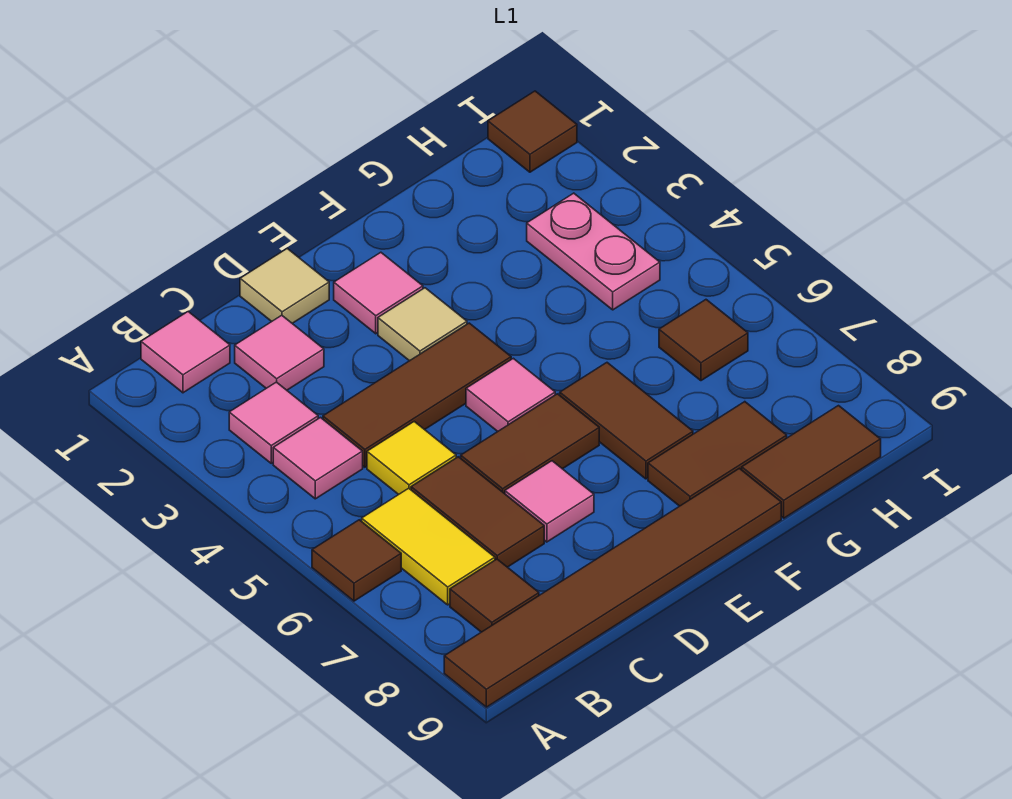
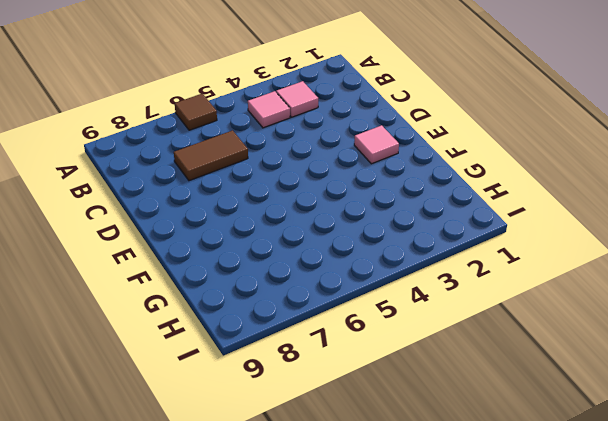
none -> brown tile A9:F9 level 1
none -> pink tile B1 level 1
none -> yellow tile B6:B7 level 1

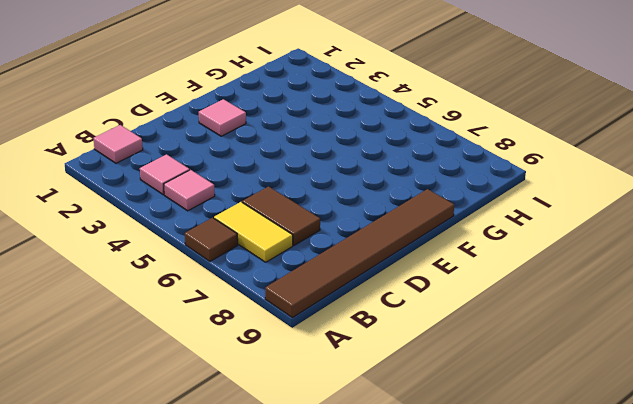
none -> brown tile B8 level 1
none -> pink tile C2 level 1
none -> brown tile C4:E4 level 1

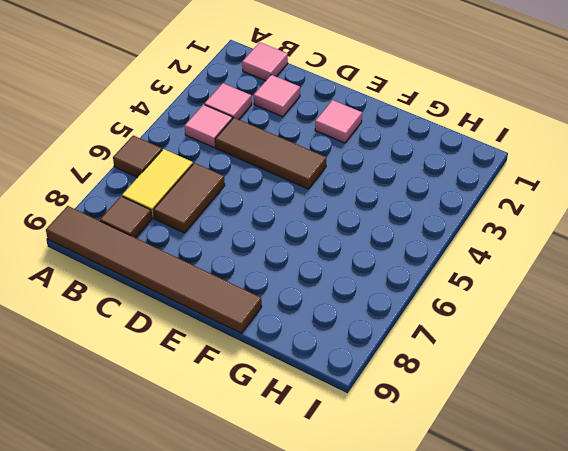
none -> yellow tile C5 level 1
none -> tan tile D1 level 1
none -> brown tile D6:E6 level 1

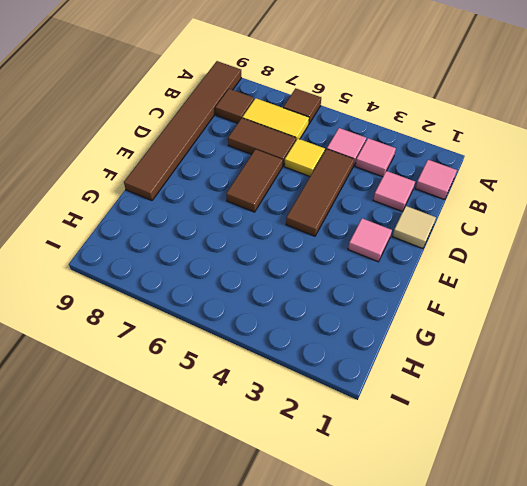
none -> pink tile D7 level 1
none -> tan tile E3 level 1
none -> pink tile E5 level 1

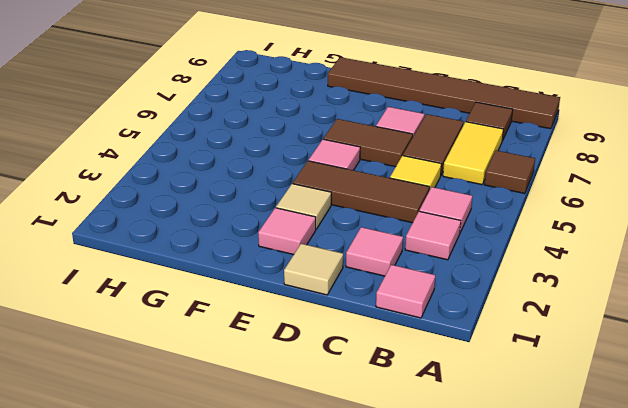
none -> brown tile F6:F7 level 1
none -> brown tile F8:G8 level 1
none -> brown tile G9:H9 level 1

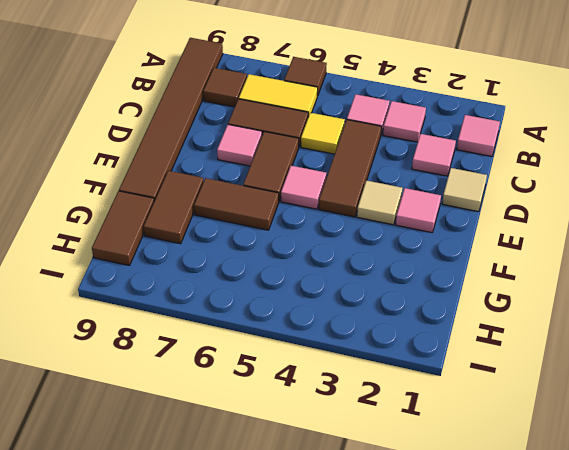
none -> pink plate H3:H4 level 1
none -> brown tile H6 level 1
none -> brown tile I1 level 1

